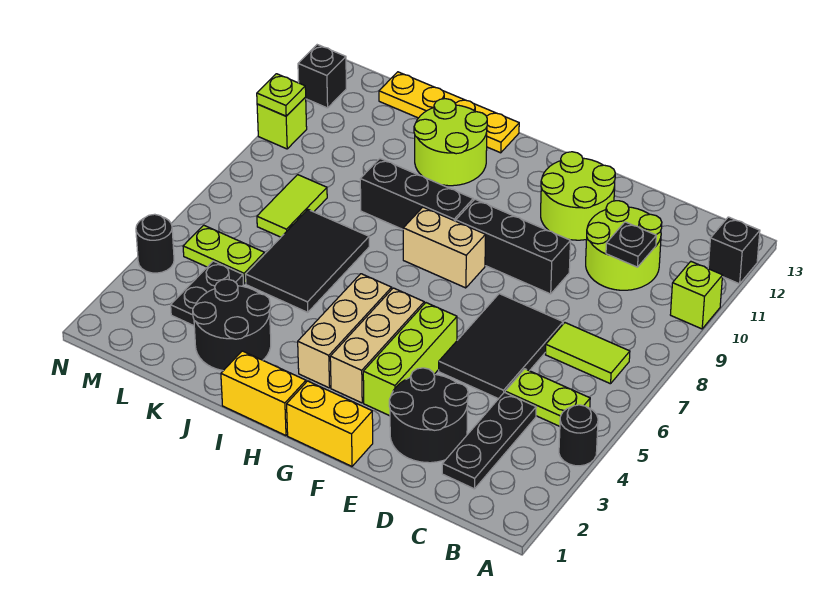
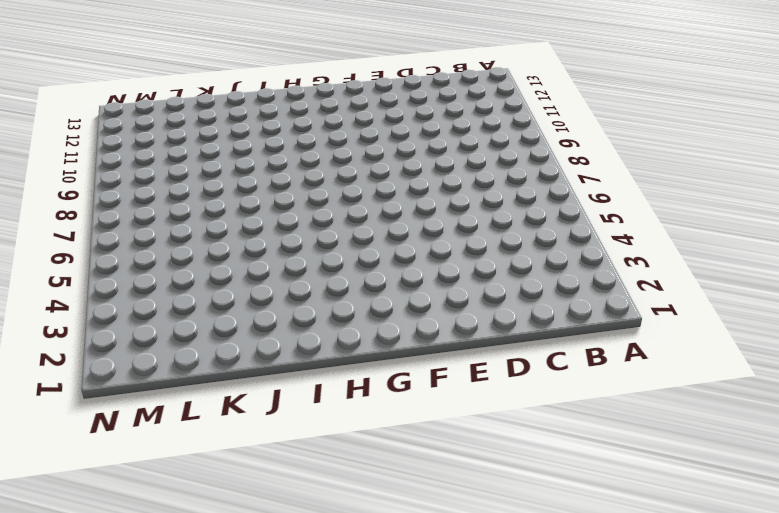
none -> black round brick A4 level 1
none -> lime brick A10 level 1
none -> black brick A12 level 1
none -> lime plate B5:C5 level 1

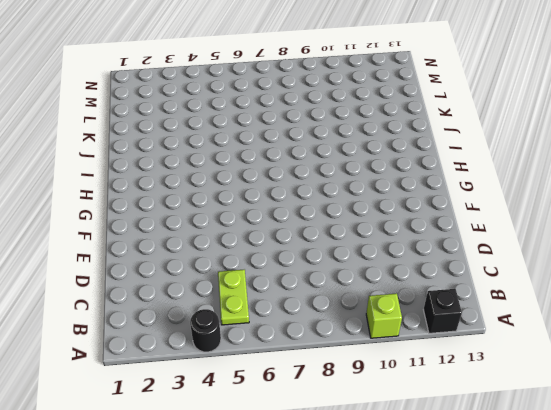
none -> lime tile B7:C7 level 1
none -> black plate C2:C4 level 1
none -> lime round brick C10:D11 level 1
none -> black round brick D2:E3 level 1

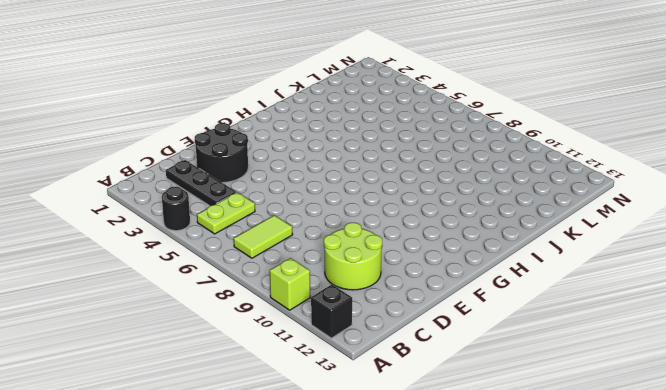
none -> black tile D5:E7 level 1
none -> black brick E9:G9 level 1
none -> lime round brick E11:F12 level 1
none -> yellow brick F1:G1 level 1

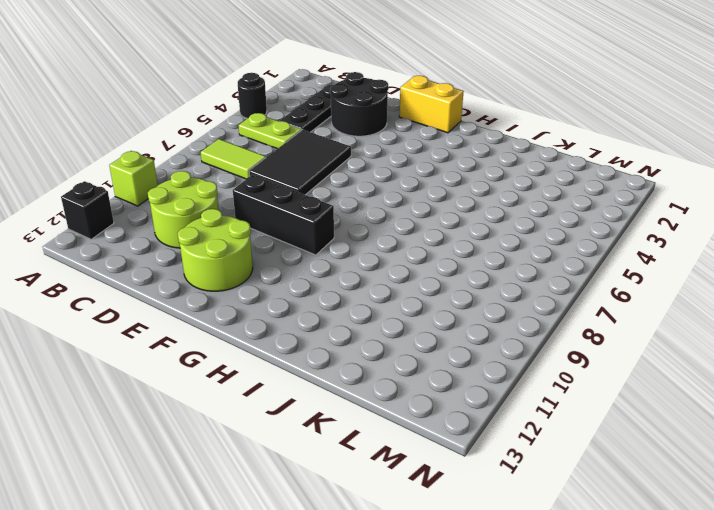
none -> lime brick F3:F5 level 1
none -> tan brick G3:G5 level 1
none -> tan brick G8:H8 level 1
none -> yellow brick H1:I1 level 1

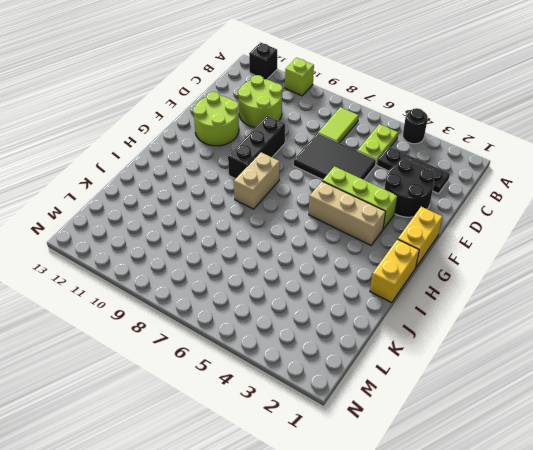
none -> tan brick H3:H5 level 1
none -> black brick H9:J9 level 1
none -> lime round brick I11:J12 level 1
none -> yellow plate I13:L13 level 1

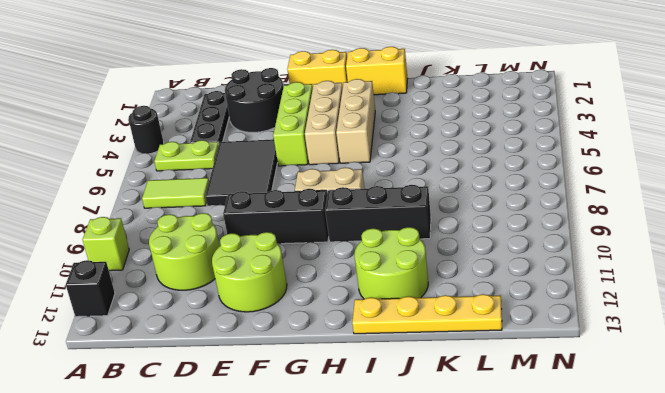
none -> black round brick J2:K3 level 1
none -> black tile J5:K7 level 1
none -> black plate L3:L4 level 1
none -> lime plate L5:M5 level 1

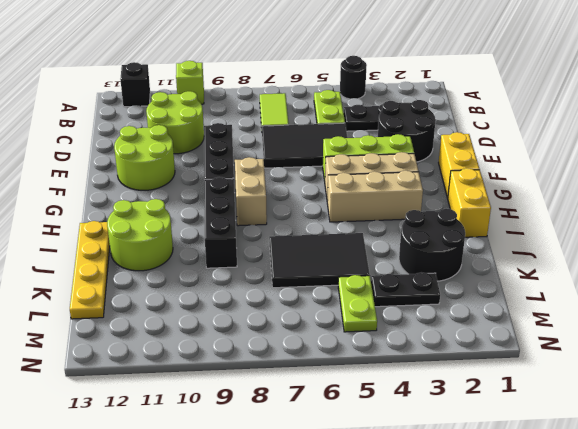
none -> lime tile L7:L8 level 1
none -> black round brick N4 level 1
none -> lime brick N10 level 1
none -> black brick N12 level 1

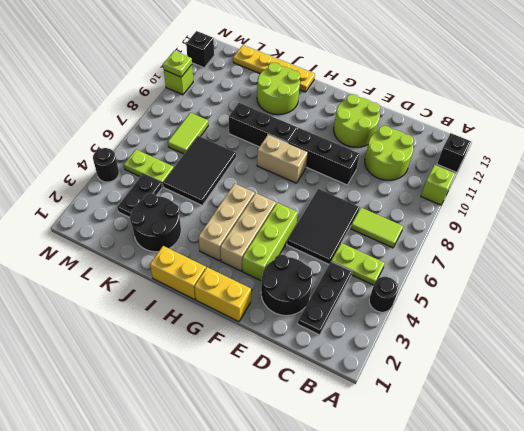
none -> black plate C10 level 2

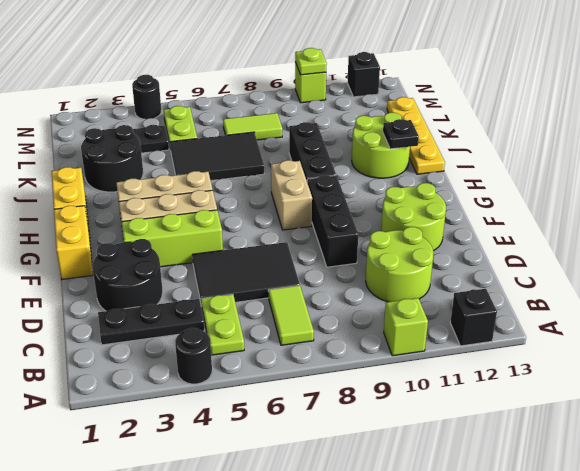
black plate I12 level 2 -> black plate C10 level 2

